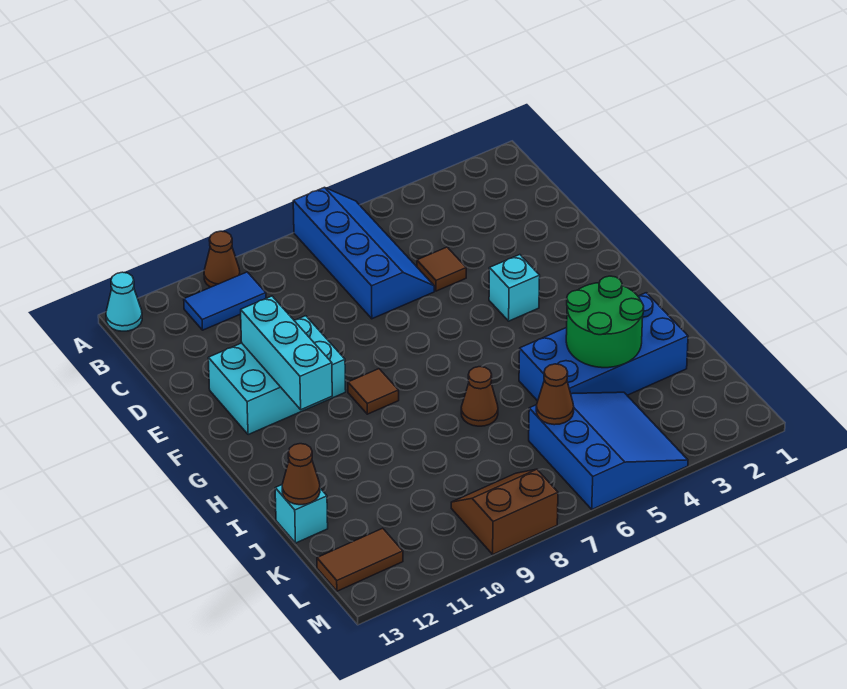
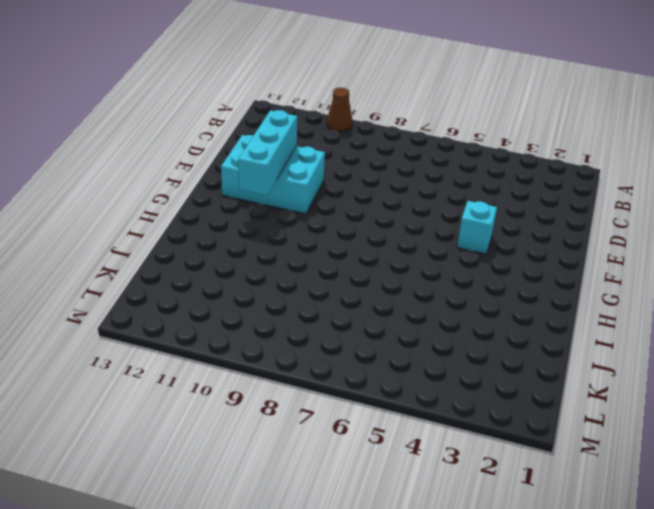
none -> blue slope A6:D7 level 1 top 7
none -> cyan cone A13 level 1
none -> blue tile B10:B11 level 1

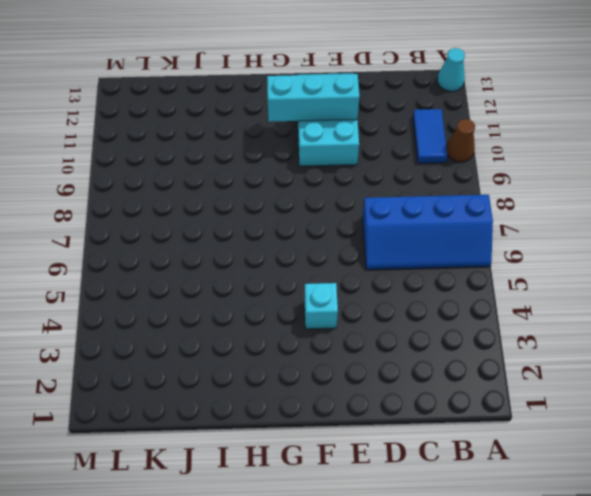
none -> brown tile D5 level 1
none -> brown tile G9 level 1
none -> blue brick I2:J5 level 1

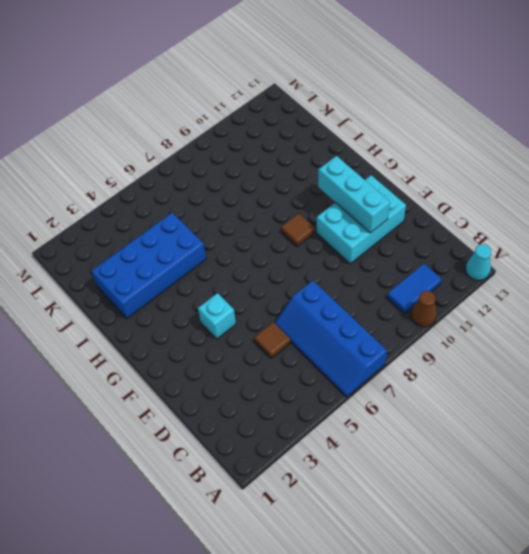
none -> brown cone I7 level 1
none -> cyan brick J13 level 1
none -> blue slope K4:M6 level 1 top 6

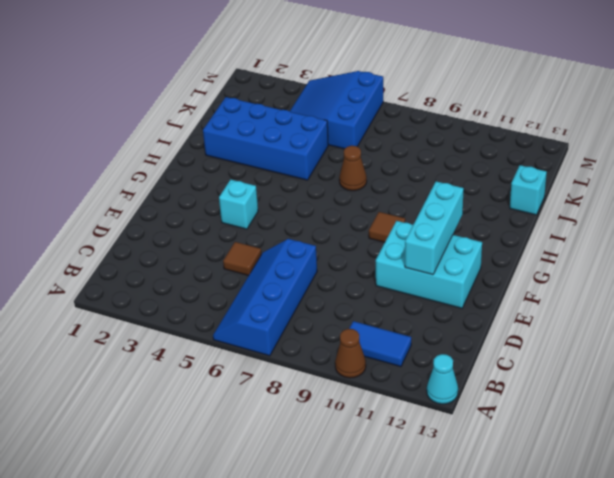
none -> brown slope L8:M9 level 1 top M
none -> brown tile L12:L13 level 1
none -> green round brick I3:J4 level 2

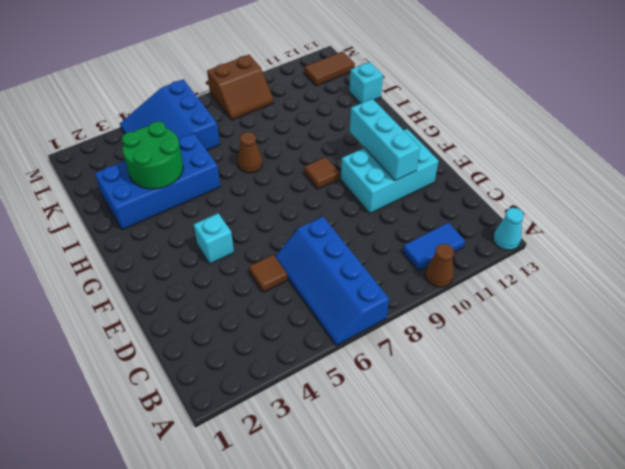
none -> brown cone J13 level 2
none -> brown cone K6 level 2

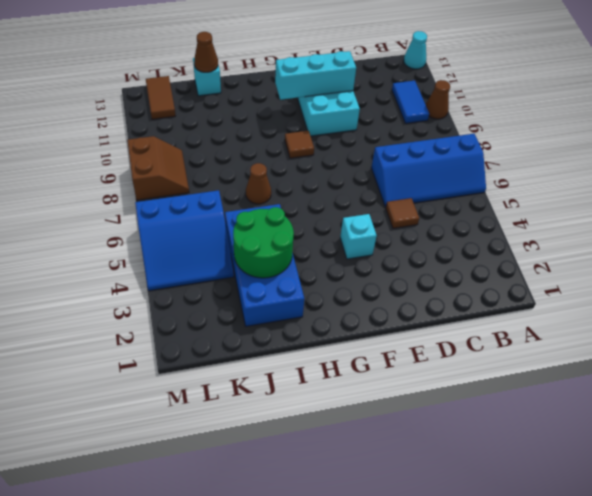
none -> brown cone K6 level 2

